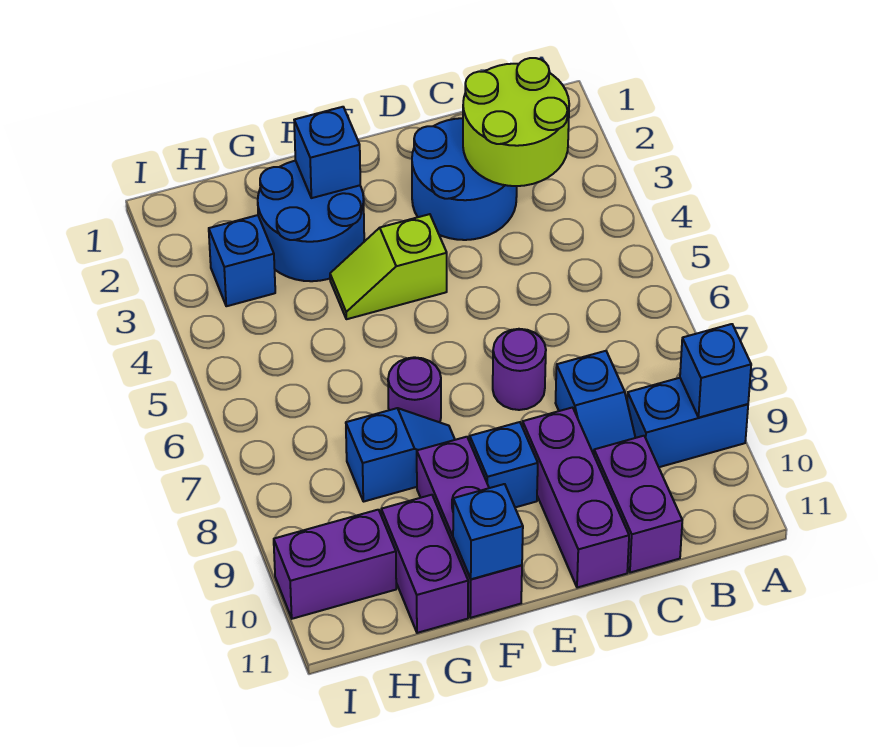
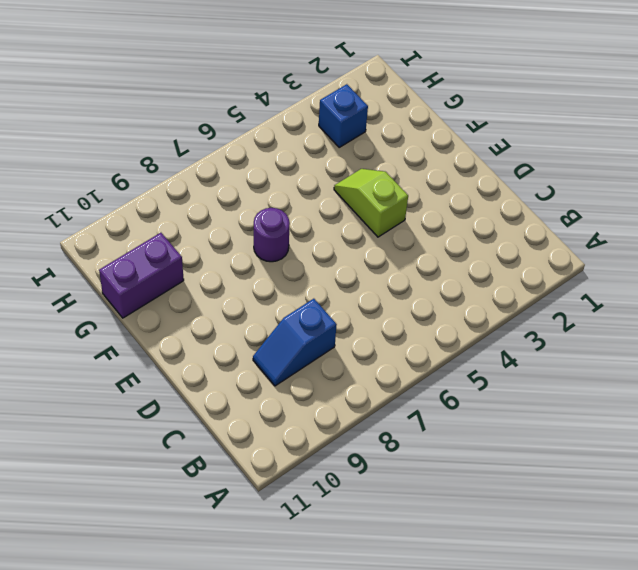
none -> blue brick A9:B9 level 1
none -> blue round brick C2:D3 level 1
none -> purple brick C10:C11 level 1

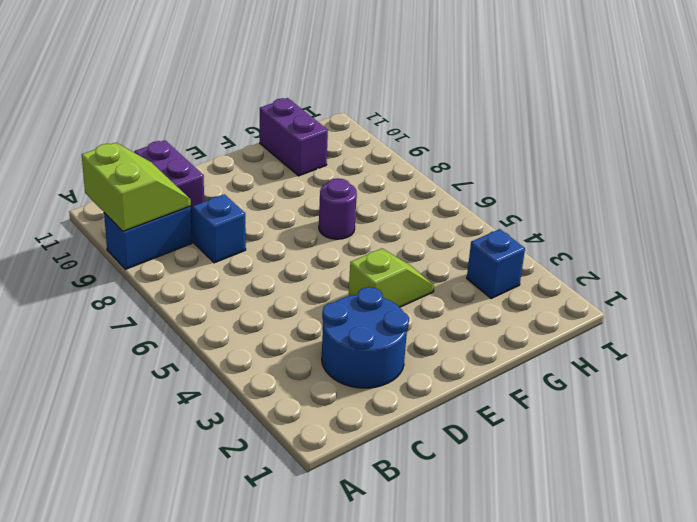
lime slope A9:B10 level 2 top A -> blue brick A9 level 2
none -> purple round brick D7 level 1
none -> purple brick D9:D11 level 1
none -> blue brick E9 level 1

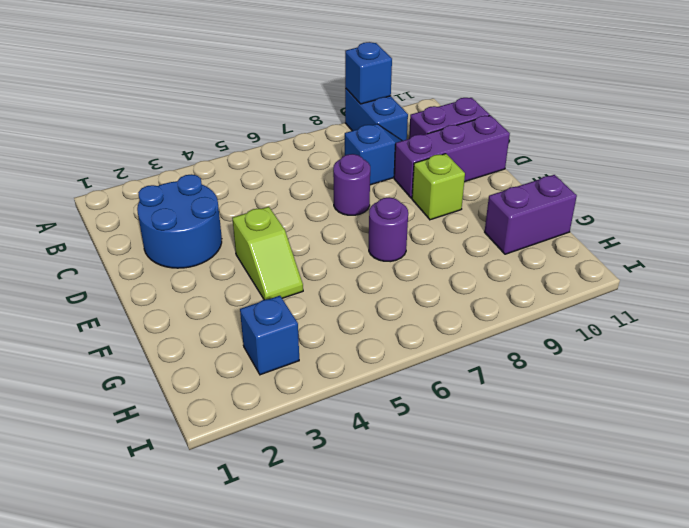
lime brick E9 level 1 -> blue brick E9 level 1
none -> blue round brick F2:G3 level 1
none -> blue slope F8:G8 level 1 top G
none -> purple brick F9:F11 level 1

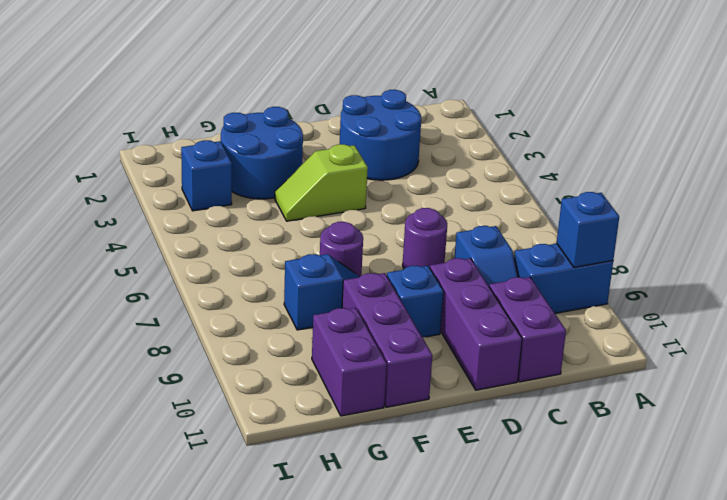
none -> purple brick H10:I10 level 1
none -> lime round brick B2:C3 level 2
none -> blue brick F2 level 2

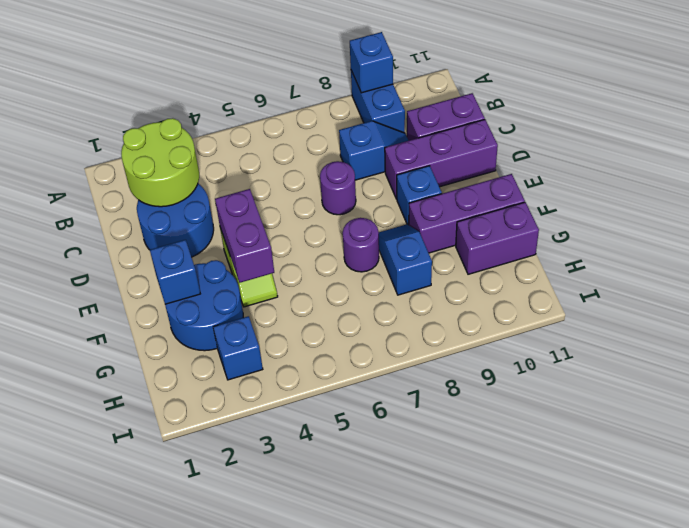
purple brick E4:F4 level 2 -> purple brick H10:I10 level 1
none -> blue brick F11 level 2

